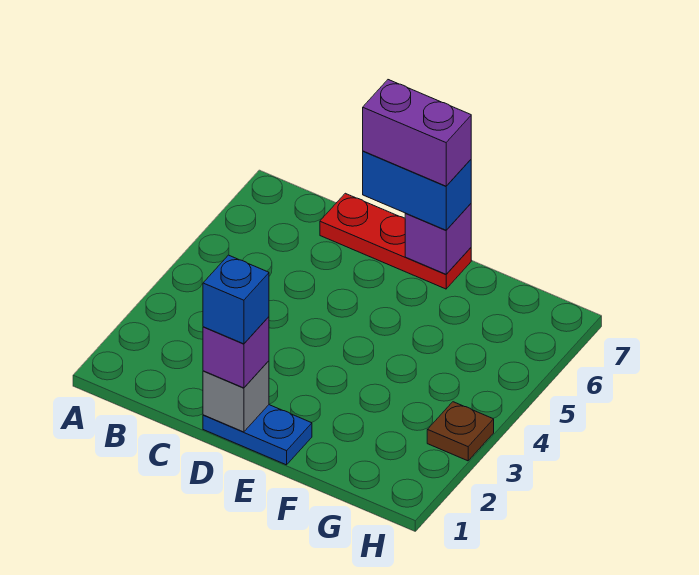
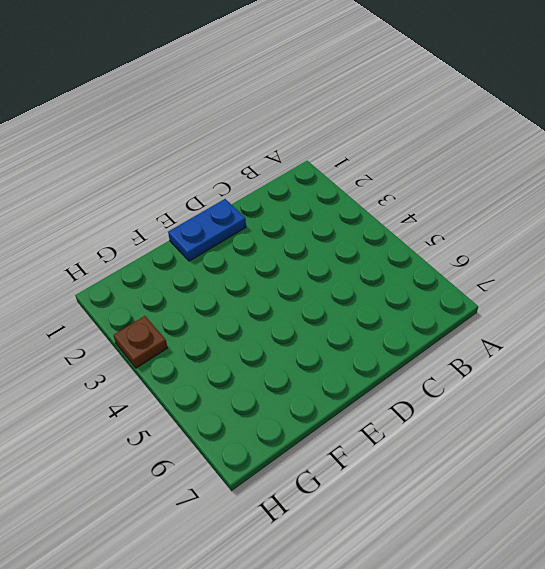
none -> red plate C7:E7 level 1
none -> grey brick D1 level 2

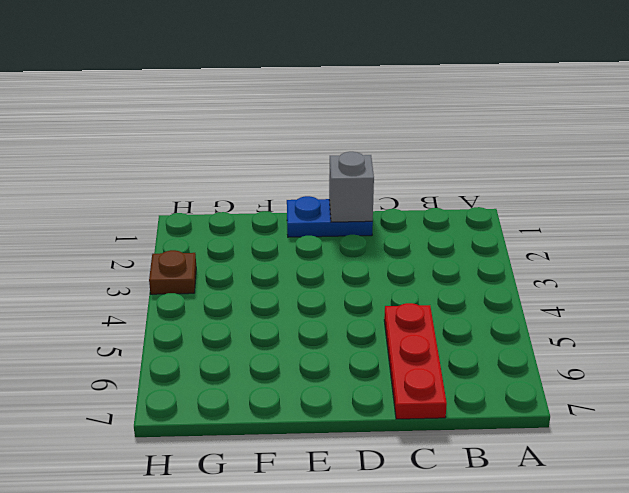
red plate C5:C7 level 1 -> red plate C7:E7 level 1
none -> purple brick E7 level 2
none -> purple brick D1 level 3

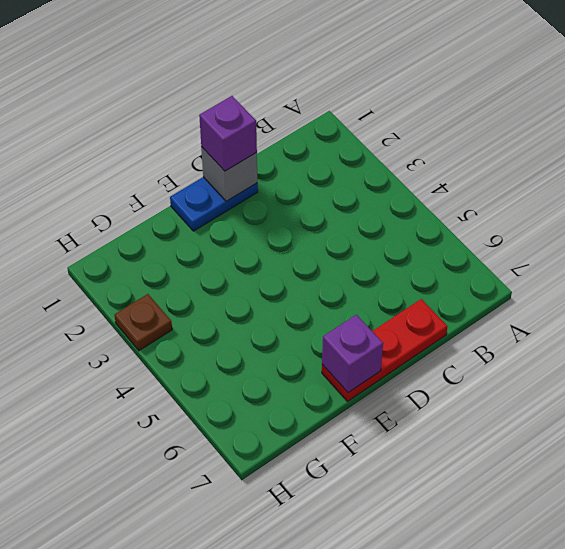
none -> blue brick D7:E7 level 3
none -> blue brick D1 level 4

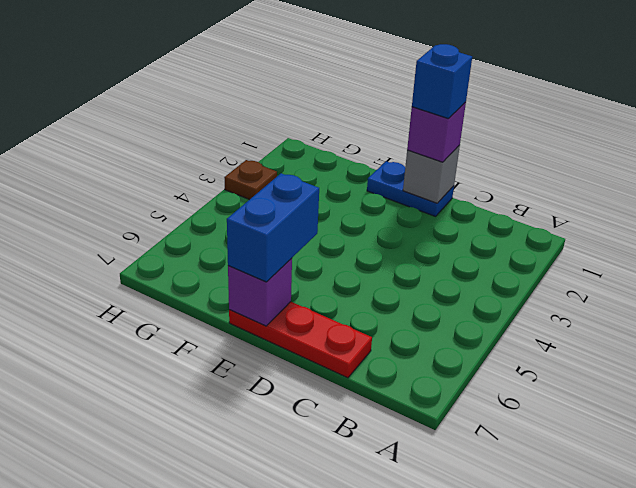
blue brick E6:E7 level 3 -> blue brick D7:E7 level 3
none -> purple brick D7:E7 level 4

